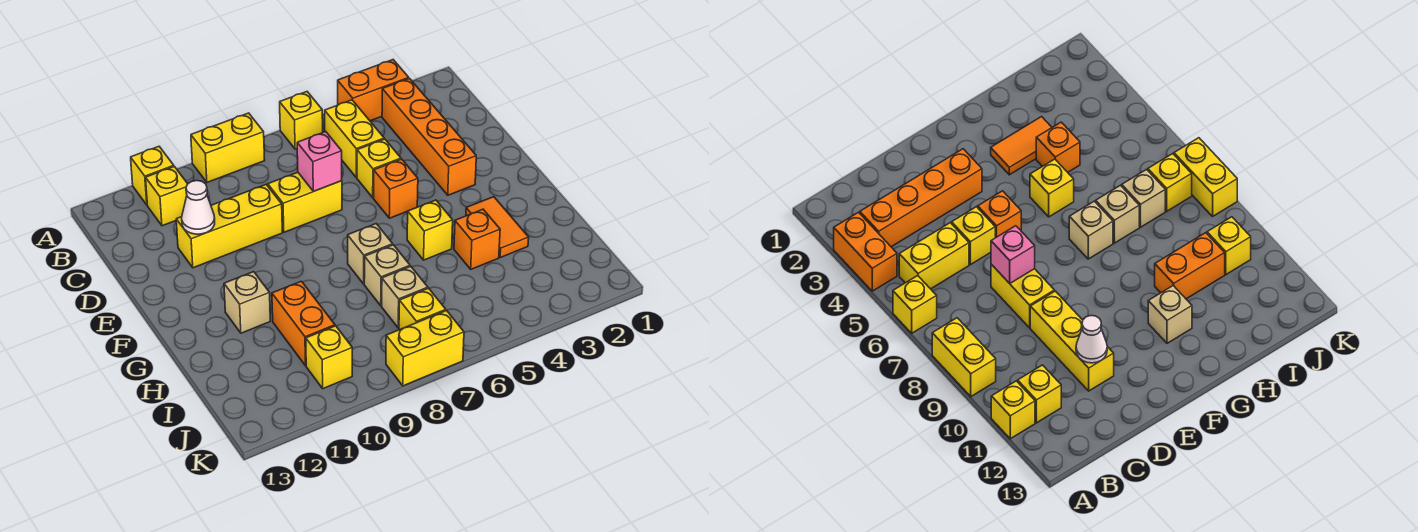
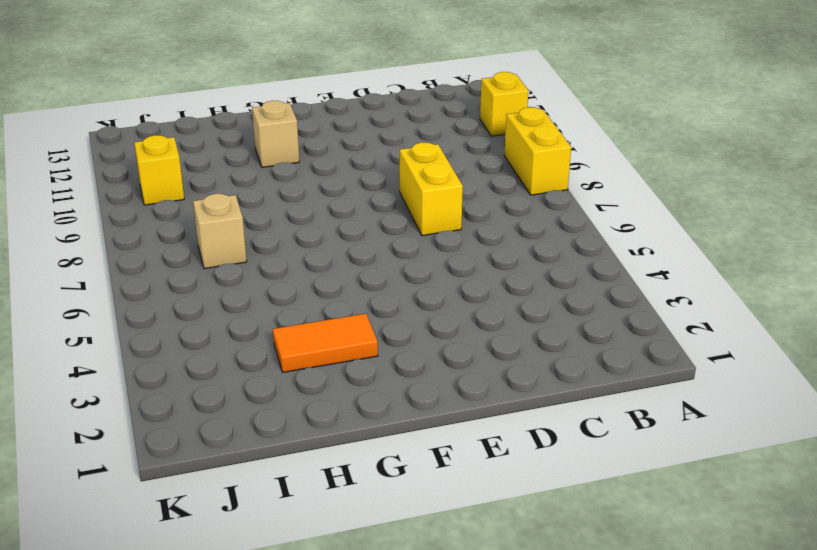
none -> orange brick A3:A4 level 1
none -> yellow brick A6 level 1
none -> orange brick B3:E3 level 1

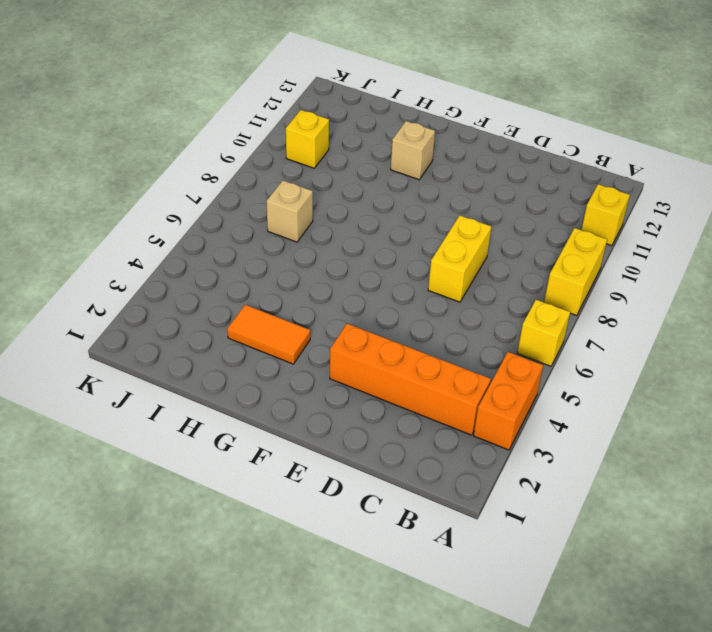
none -> yellow brick B5:C5 level 1
none -> yellow brick B11 level 1
none -> yellow brick D5 level 1

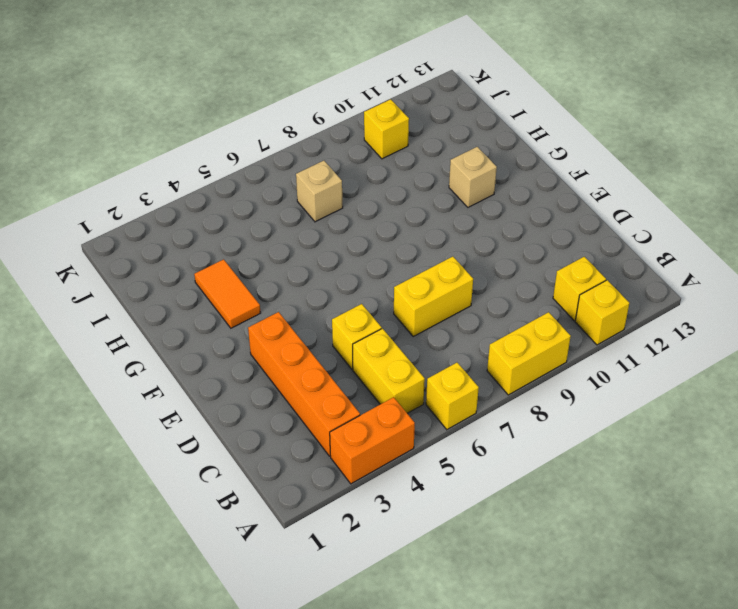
none -> yellow brick D9:D11 level 1
none -> orange brick E5 level 1
none -> yellow brick G5 level 1

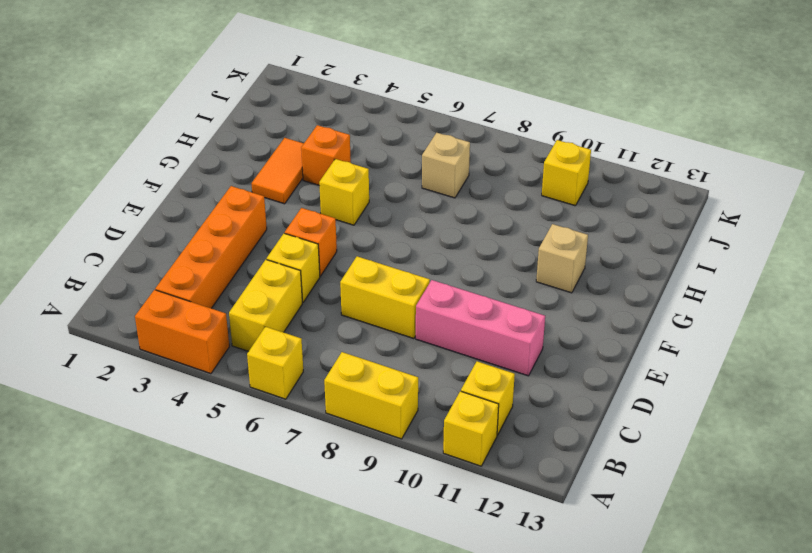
pink brick D9:D11 level 1 -> yellow brick D9:D11 level 1
none -> tan brick G7 level 1
none -> tan brick H7 level 1
none -> orange brick H10:I10 level 1

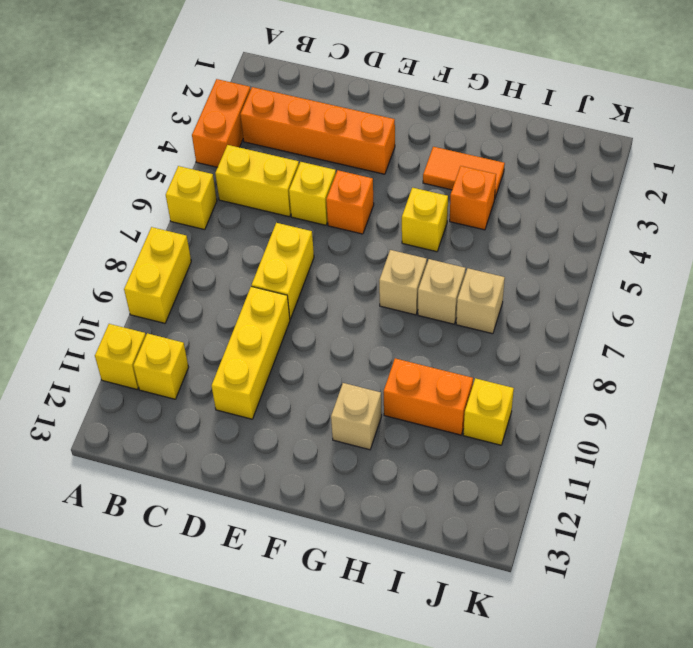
none -> yellow brick J7 level 1
none -> yellow brick K7:K8 level 1
none -> pink brick D7 level 2

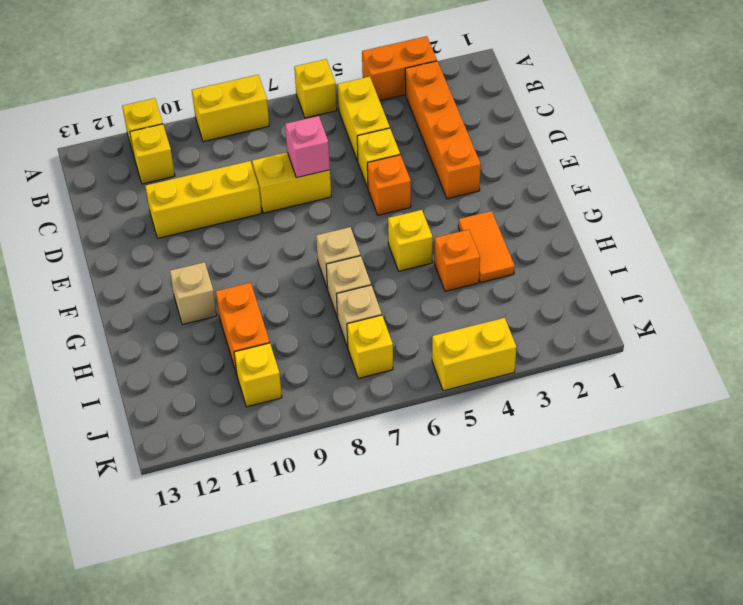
yellow brick K4:K5 level 1 -> yellow brick K7:K8 level 1
none -> white cone D11 level 2

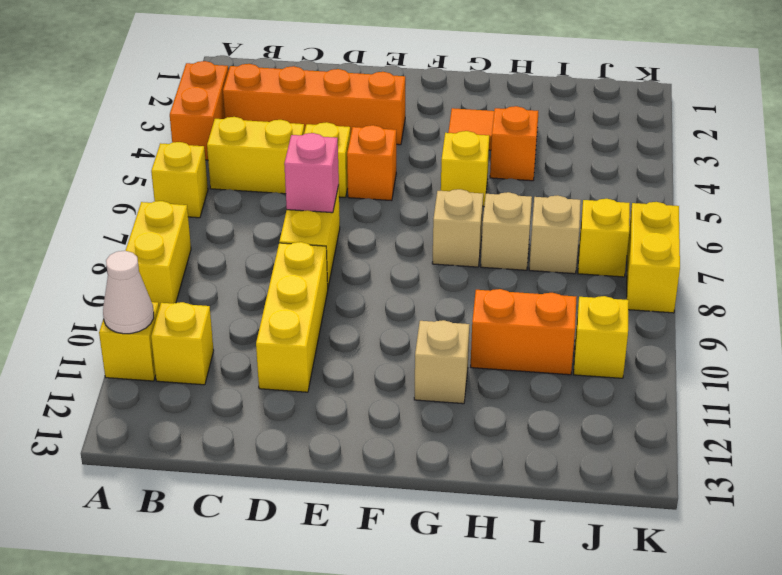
white cone A11 level 2 -> white cone D11 level 2

